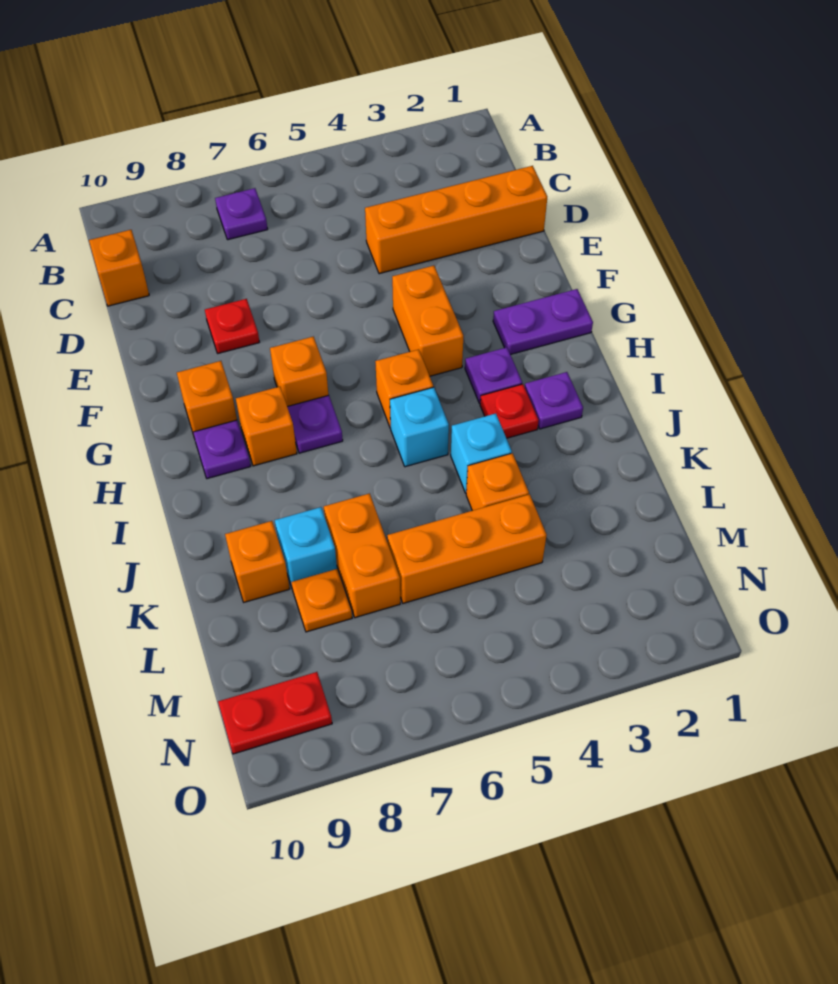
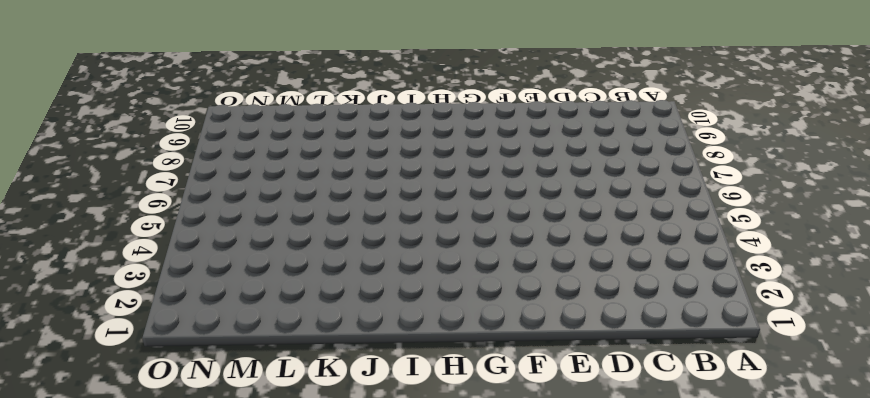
none -> purple plate B7 level 1
none -> orange brick C10 level 1
none -> orange brick D1:D4 level 1

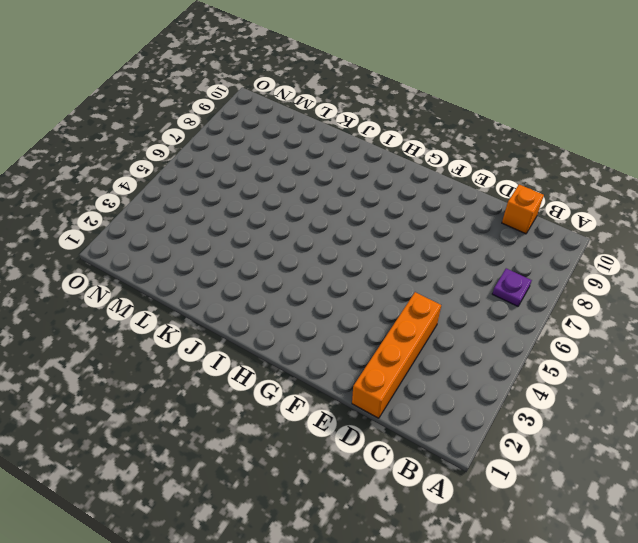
none -> red plate E8 level 1
none -> orange brick F4:G4 level 1
none -> purple plate G1:G2 level 1

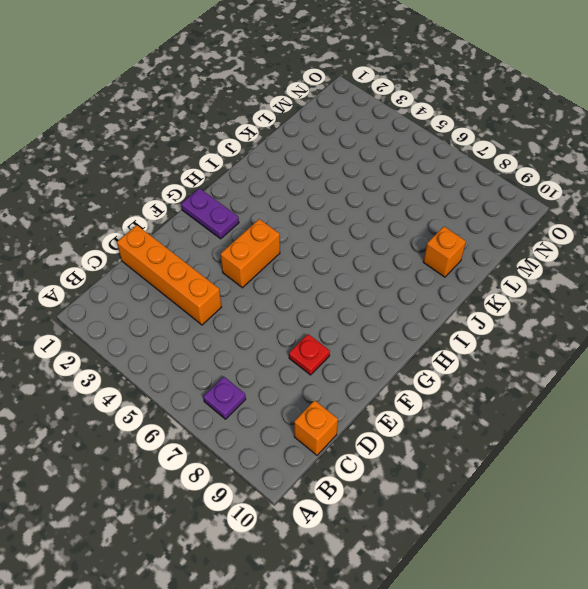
none -> orange brick G7 level 1
none -> orange brick G9 level 1
none -> purple plate H3 level 1

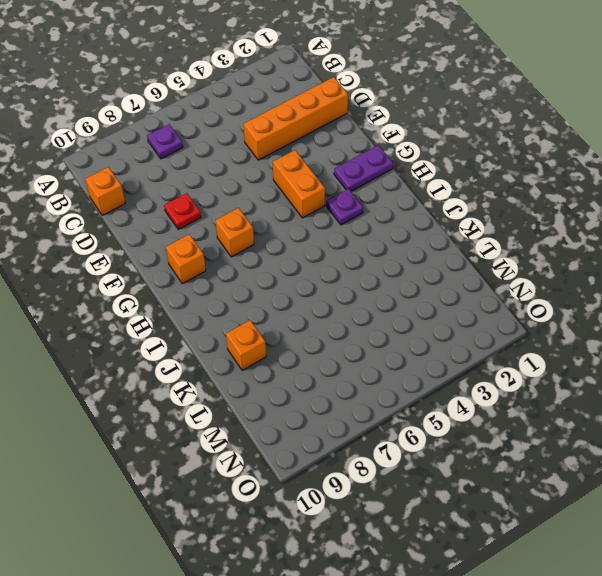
none -> orange brick H5 level 1
none -> purple plate H7 level 1
none -> orange brick H8 level 1

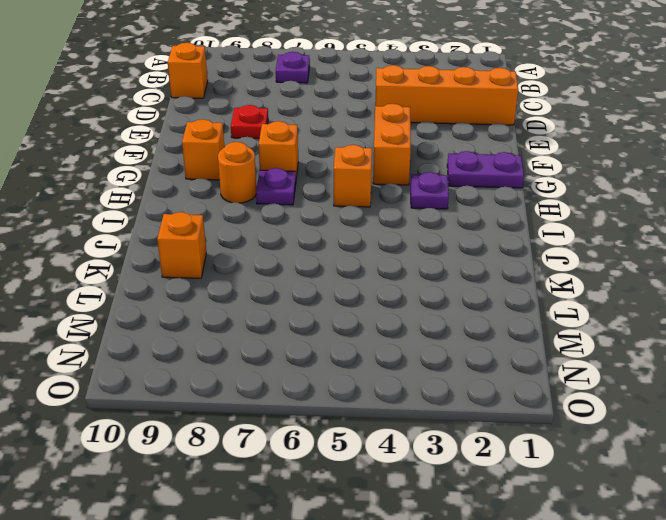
orange round brick H8 level 1 -> orange brick H8 level 1
none -> purple plate H9 level 1
none -> purple plate I2 level 1
none -> red plate I3 level 1

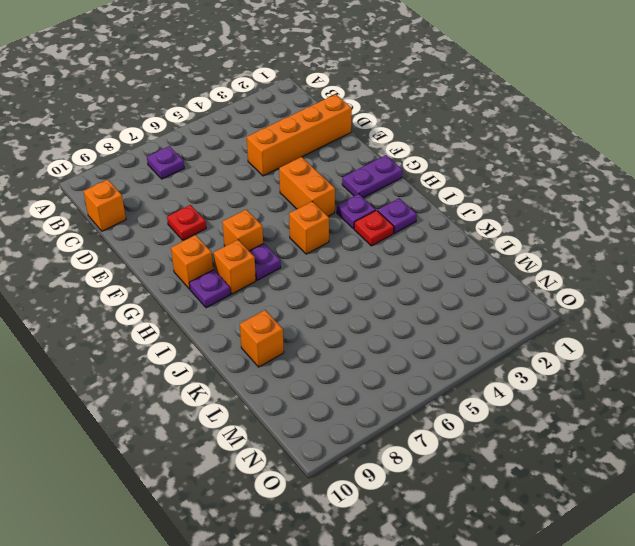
none -> cyan brick I5 level 1
none -> cyan brick J4 level 1
none -> orange brick K4 level 1

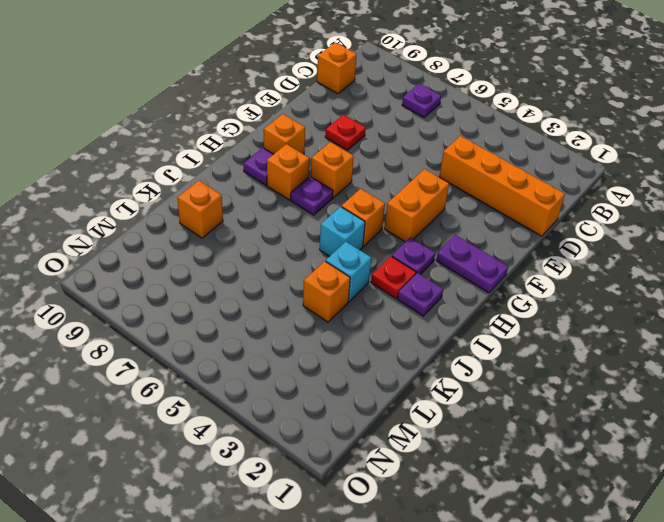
none -> orange brick K7:L7 level 1
none -> cyan brick K8 level 1
none -> orange brick L4:L6 level 1

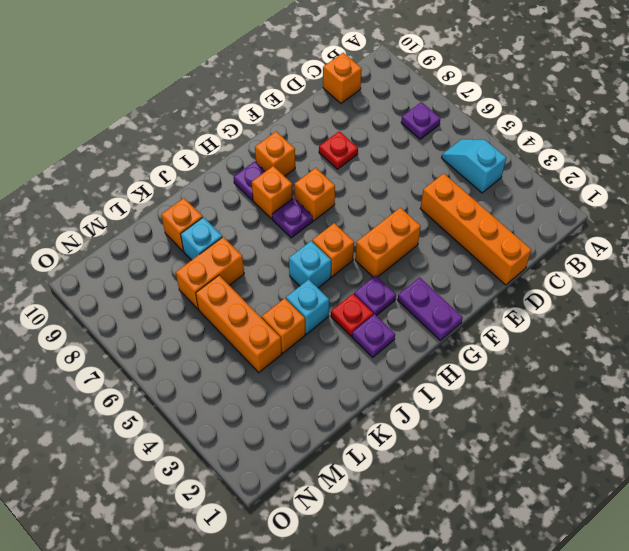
cyan slope B4:B5 level 1 top 4 -> none
none -> orange plate L8 level 1
none -> red plate N9:N10 level 1

